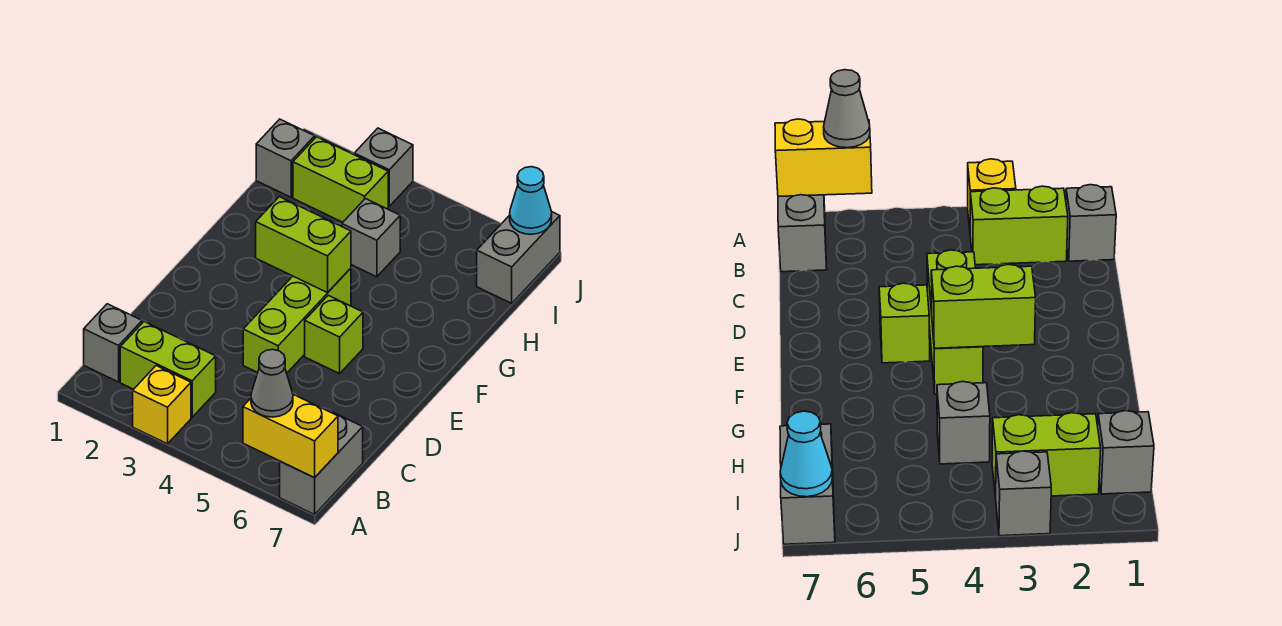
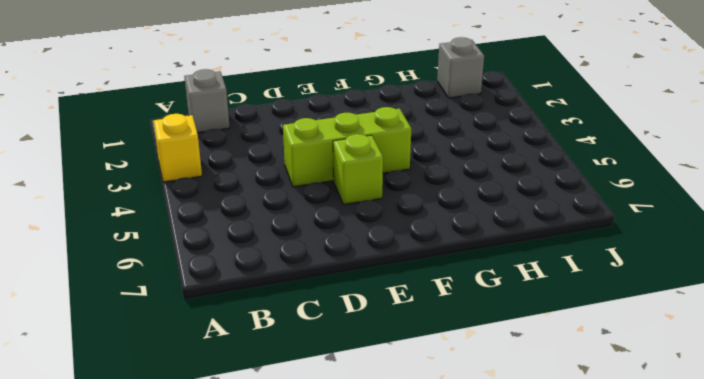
none -> grey brick A7:B7 level 1
none -> lime brick B2:B3 level 1
none -> grey brick H4 level 1

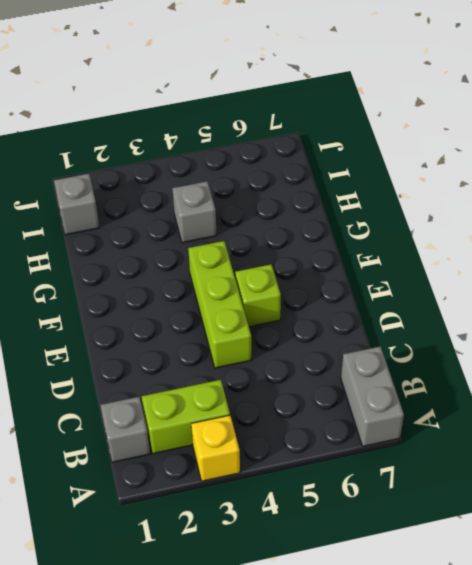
none -> lime brick I2:I3 level 1
none -> grey brick I7:J7 level 1
none -> grey brick J3 level 1

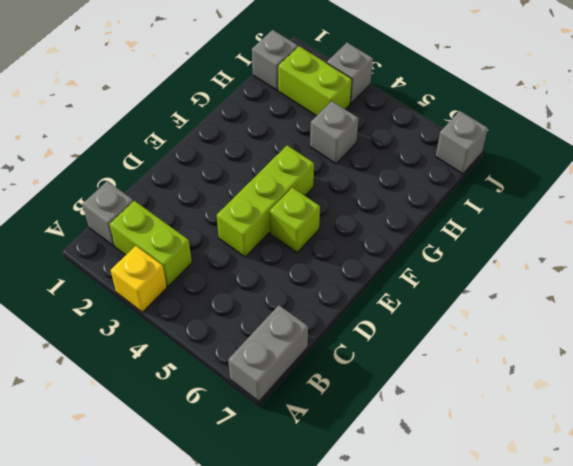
grey brick J7 level 1 -> grey brick I7:J7 level 1
none -> yellow brick A6:A7 level 2
none -> lime brick F3:F4 level 2
none -> cyan cone J7 level 2

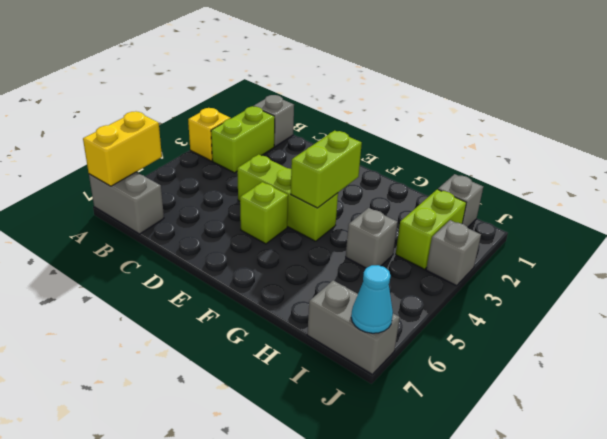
none -> grey cone A6 level 3

